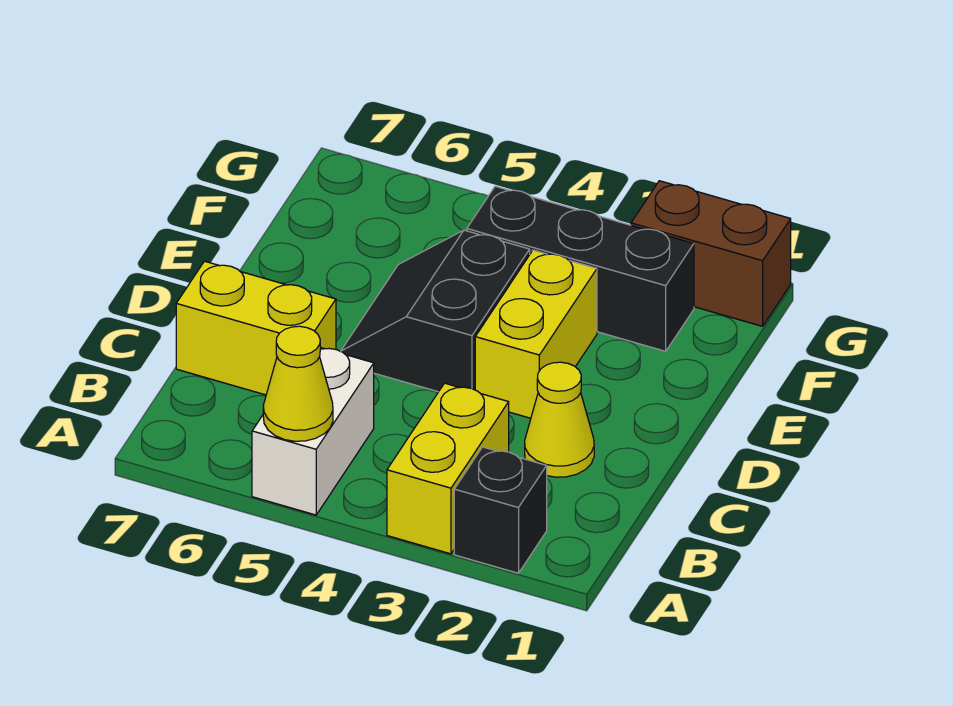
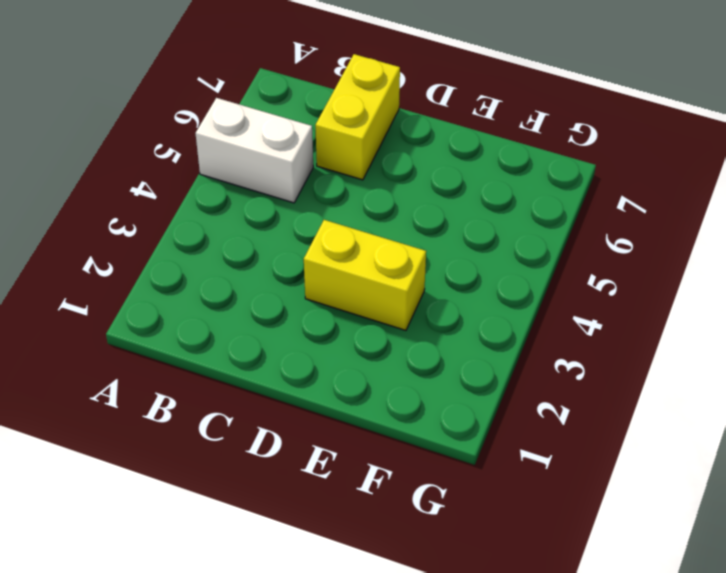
none -> black brick A2 level 1
none -> yellow brick A3:B3 level 1

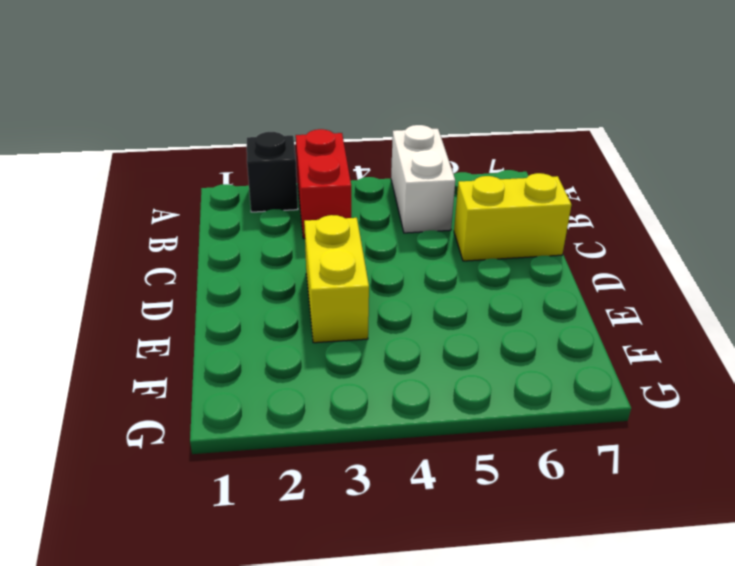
red brick A3:B3 level 1 -> yellow brick A3:B3 level 1
none -> yellow cone C2 level 1
none -> black slope D4:E5 level 1 top 4

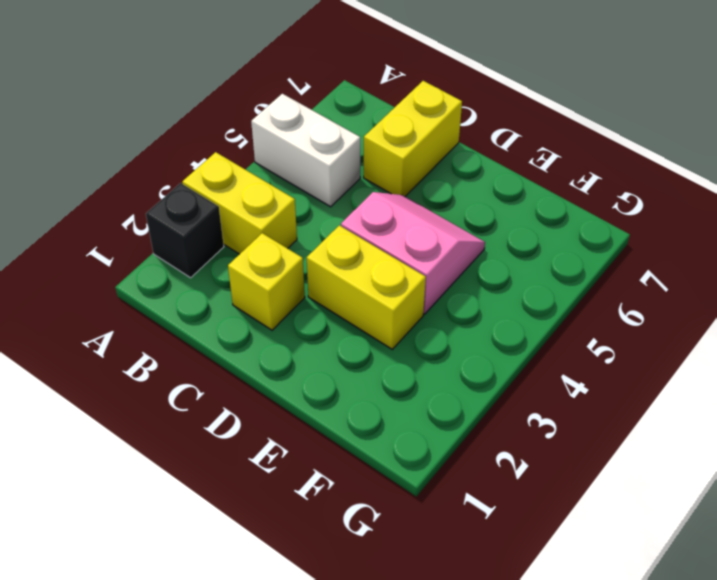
yellow brick C2 level 1 -> yellow cone C2 level 1
pink slope D4:E5 level 1 top 4 -> black slope D4:E5 level 1 top 4
none -> black brick F2:F4 level 1
none -> brown brick G1:G2 level 1

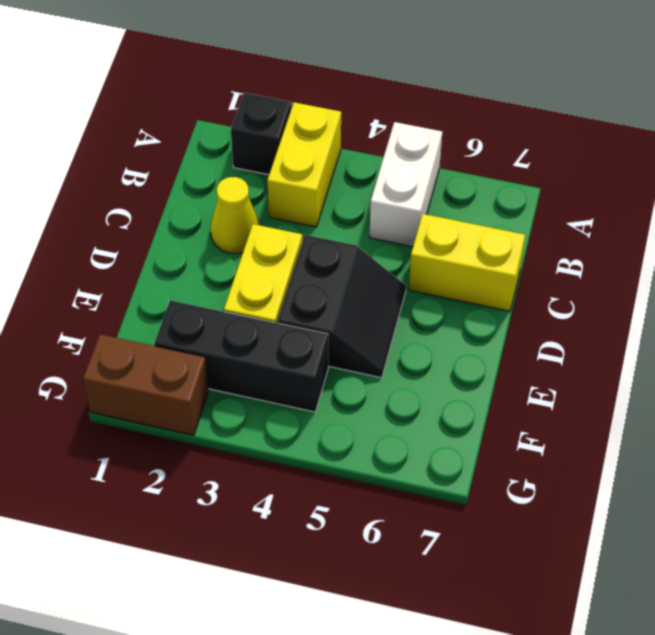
none -> yellow cone A5 level 2

